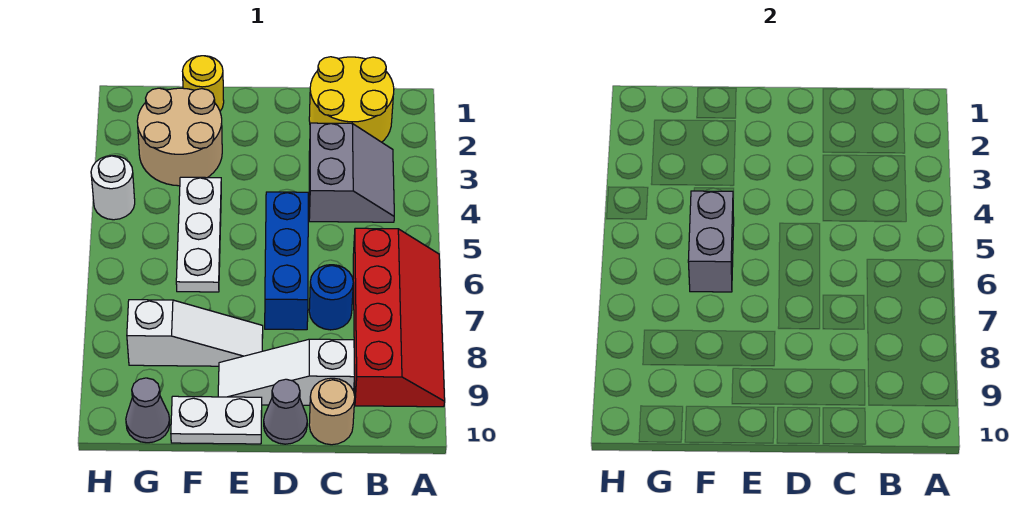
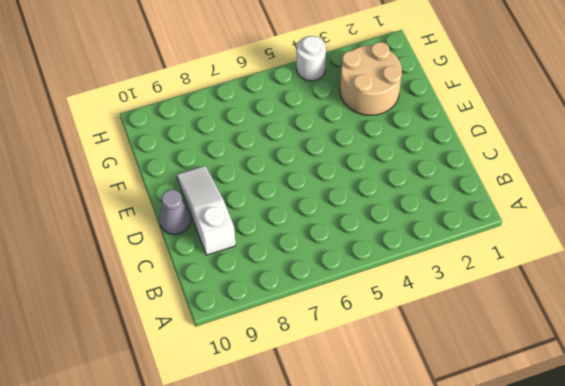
none -> red slope A6:B9 level 1 top B
none -> yellow round brick B1:C2 level 1
none -> grey slope B3:C4 level 1 top C

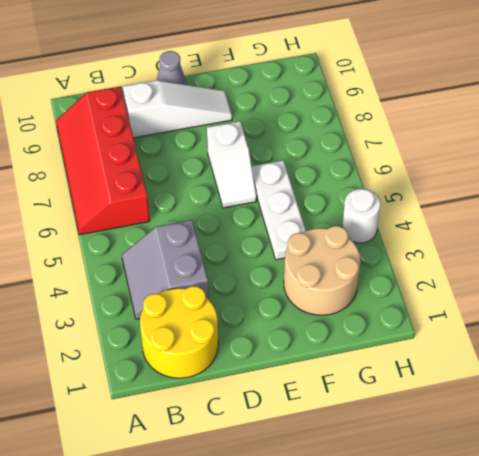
white slope E6:E7 level 1 top 7 -> none
none -> blue round brick C7 level 1
none -> tan round brick C10 level 1
none -> blue brick D5:D7 level 1

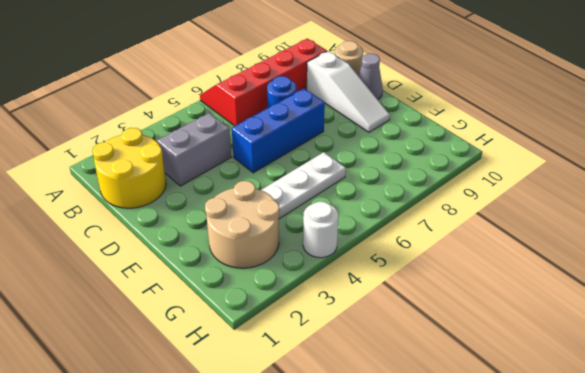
none -> white slope E8:G8 level 1 top G
none -> white plate E10:F10 level 1
none -> yellow round brick F1 level 1

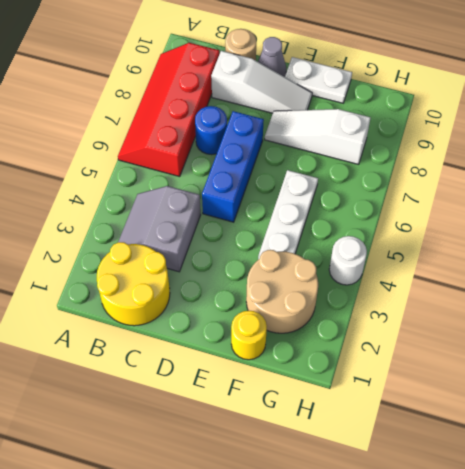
none -> grey cone G10 level 1
none -> grey brick F5:F6 level 2

